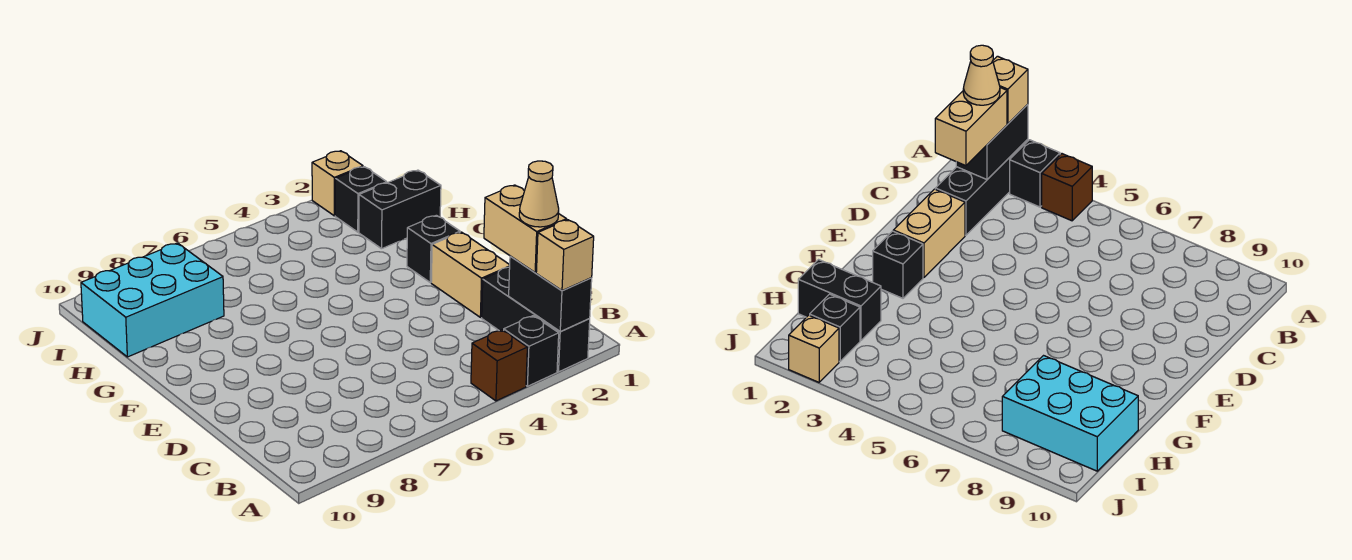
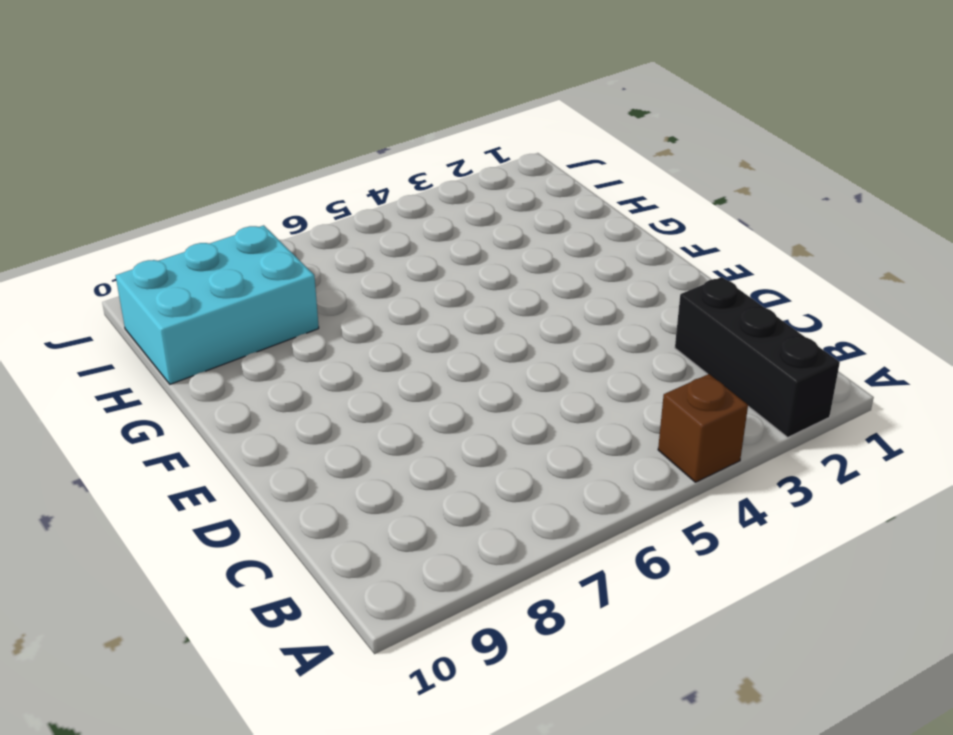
none -> black brick A3 level 1
none -> tan brick D2:E2 level 1
none -> black brick F2 level 1

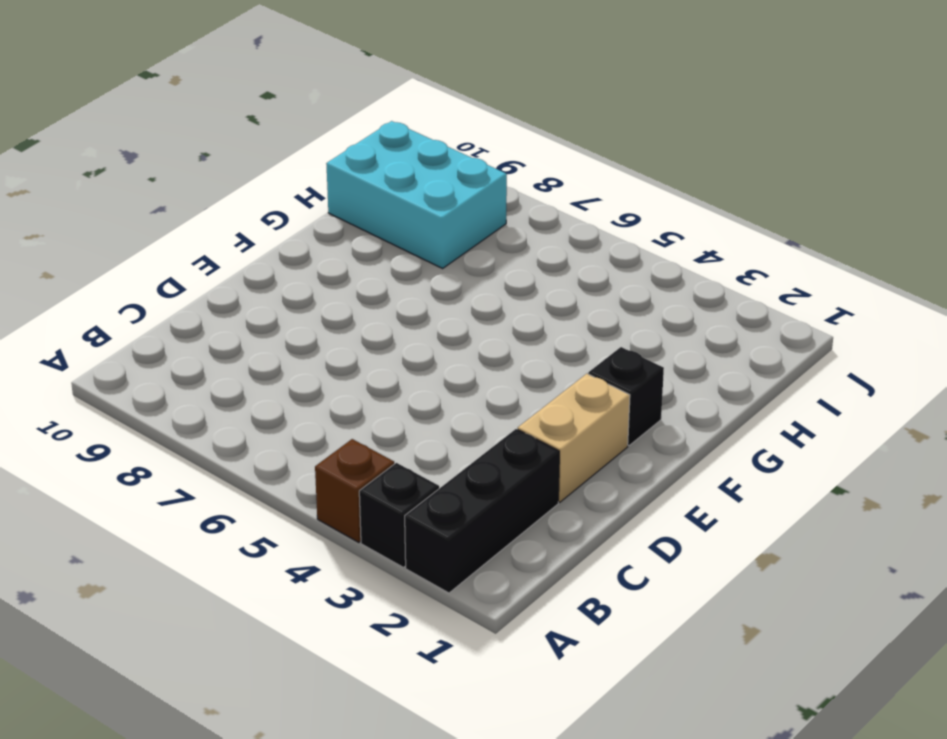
none -> black brick H1:H2 level 1
none -> black brick I2 level 1
none -> tan brick J2 level 1

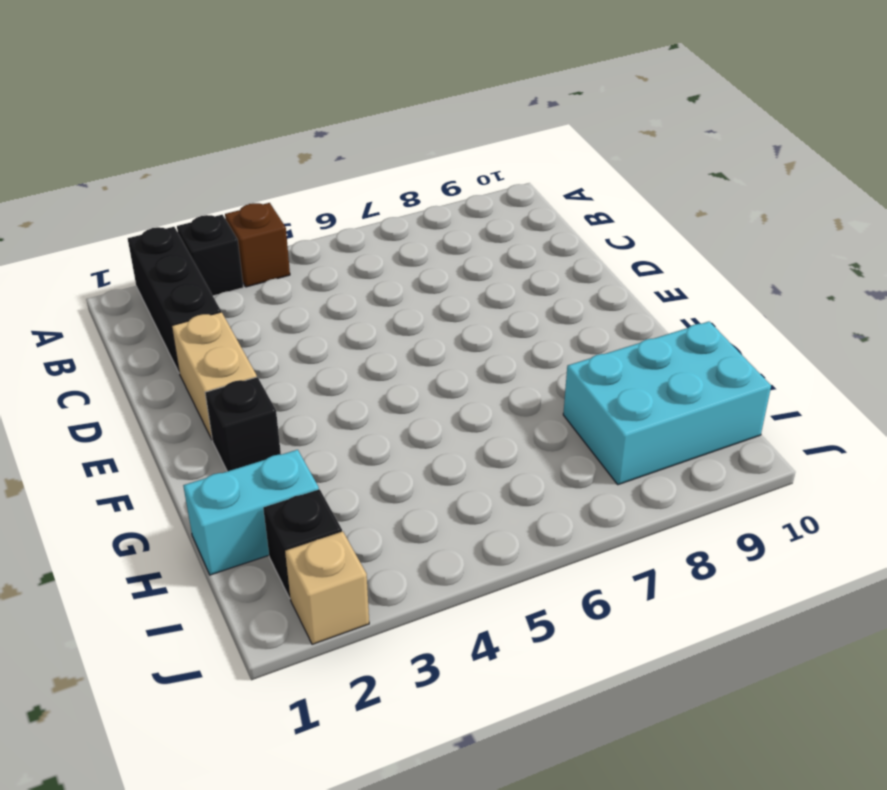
cyan brick H1:H2 level 1 -> black brick H1:H2 level 1
none -> black brick A2:B2 level 2
none -> tan brick A2 level 3
none -> tan brick B2:C2 level 3

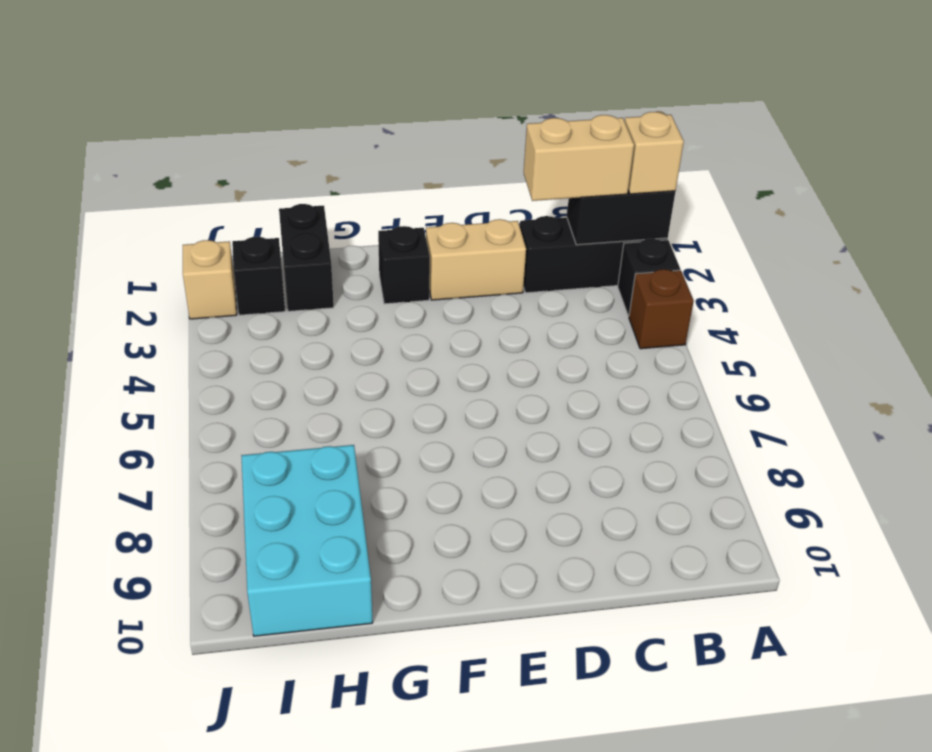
none -> tan cone B2 level 4

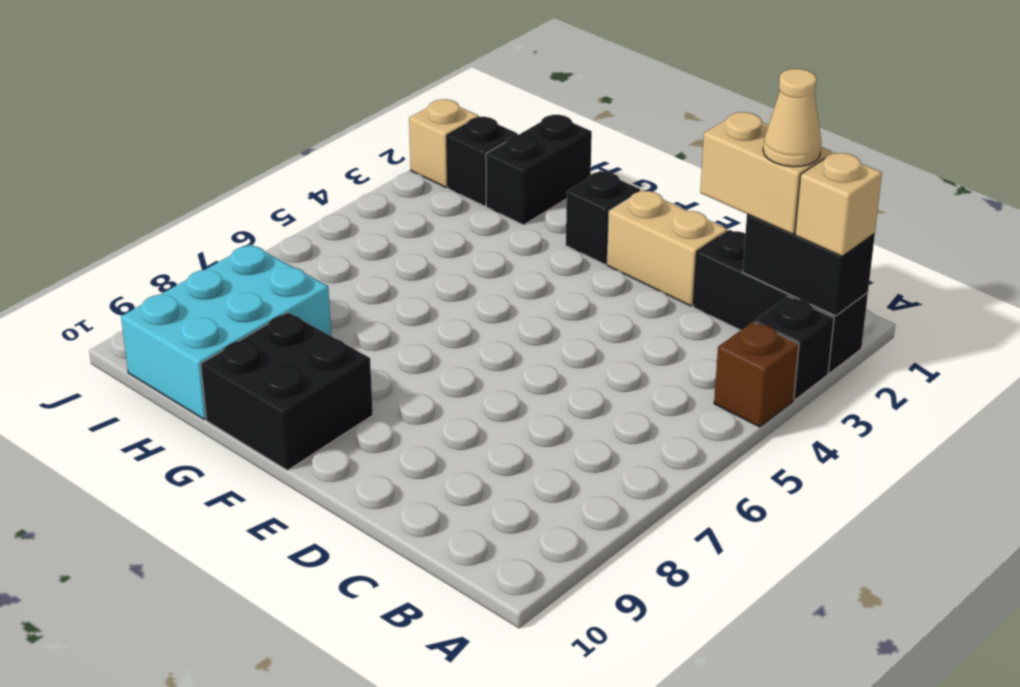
black brick F9:G10 level 1 -> none

